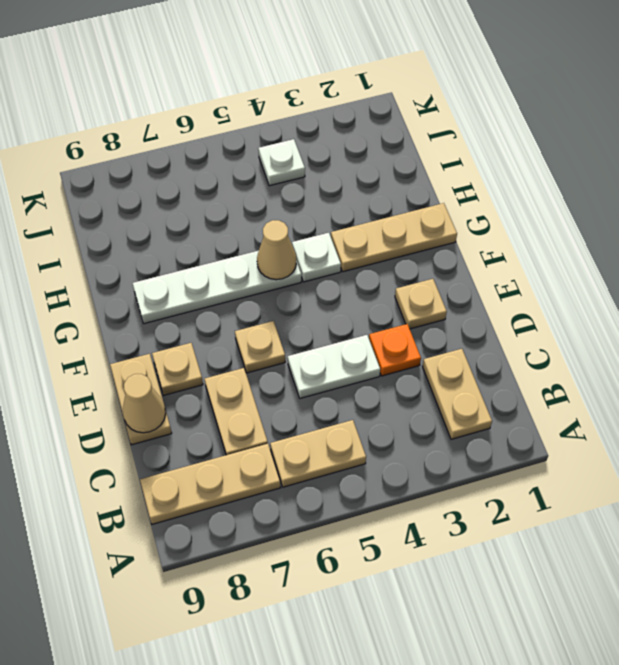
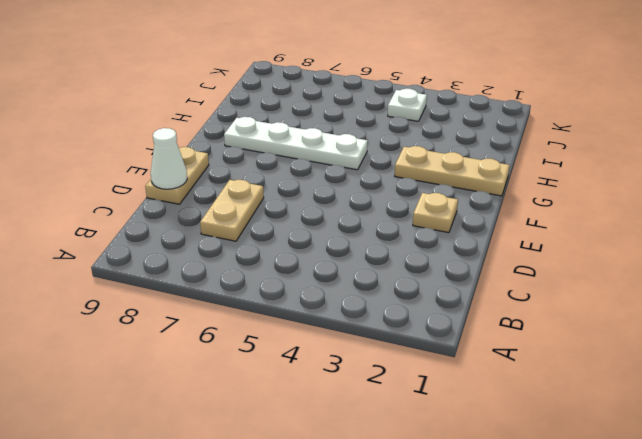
white cone D9 level 2 -> tan cone D9 level 2
none -> tan plate B2:C2 level 1
none -> tan plate B5:B6 level 1
none -> tan plate B7:B9 level 1

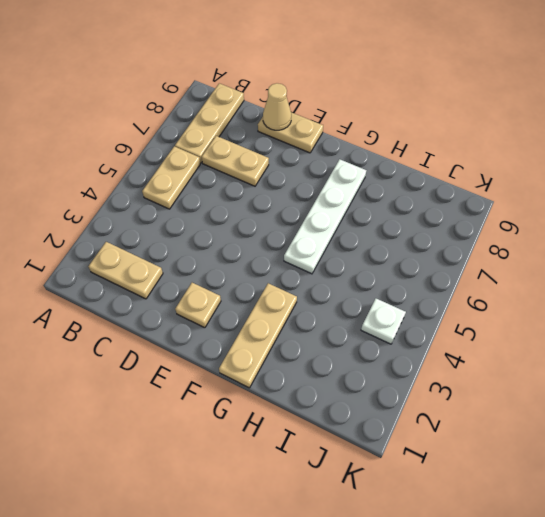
none -> orange plate D3 level 1
none -> white plate D4:D5 level 1
none -> tan plate E6 level 1

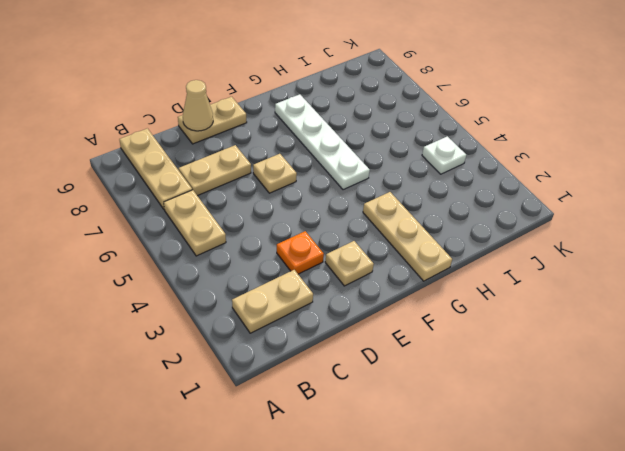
none -> white plate D4:D5 level 1
none -> tan plate E8 level 1
none -> white plate G4 level 1

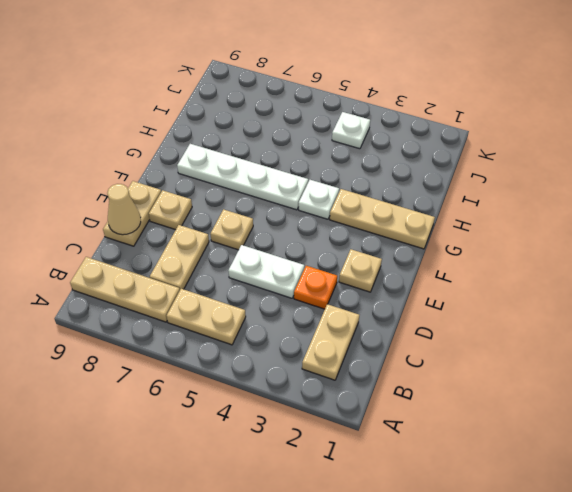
none -> tan cone G5 level 2

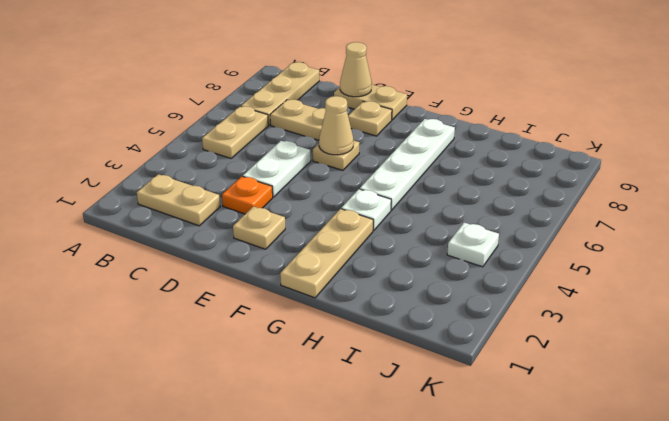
tan cone E6 level 2 -> tan cone G5 level 2

